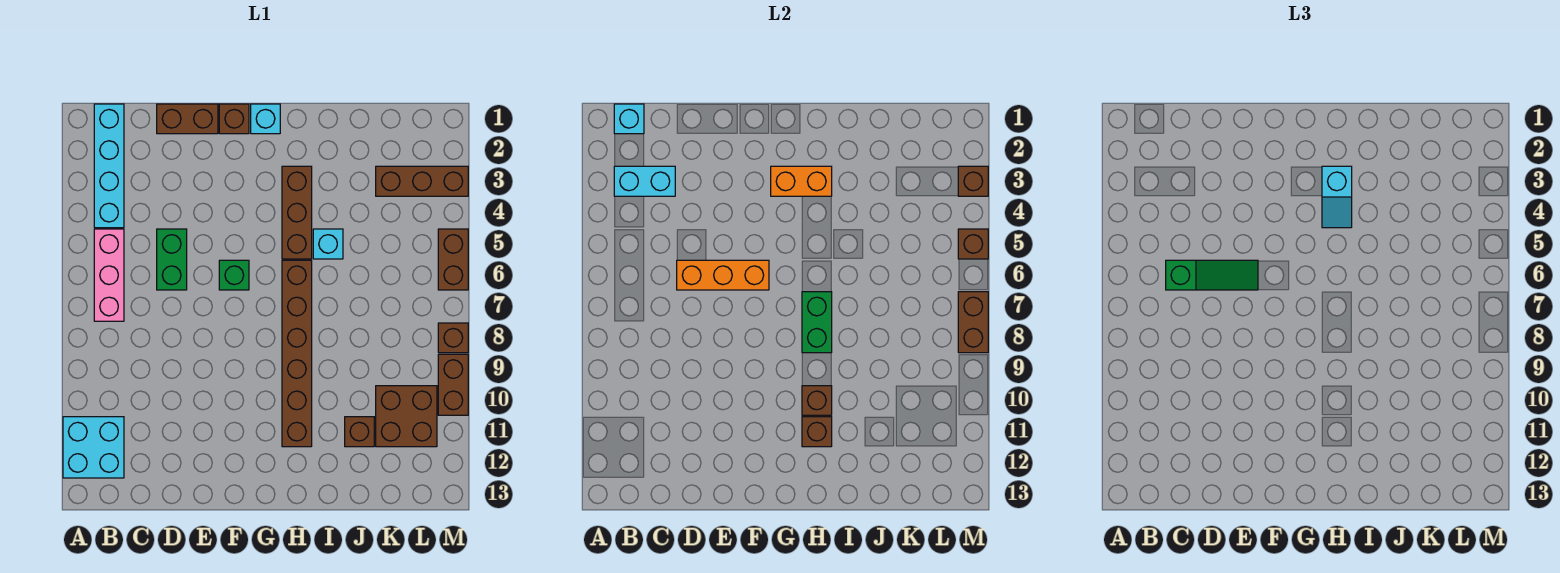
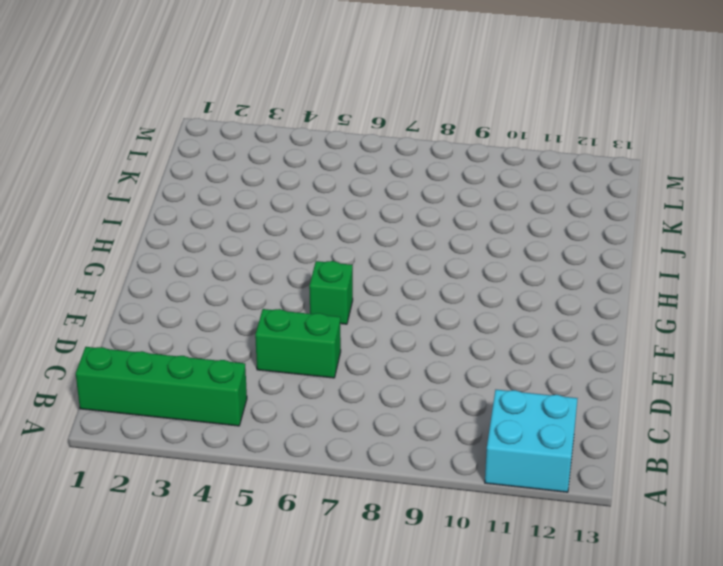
green brick B1:B4 level 1 -> cyan brick B1:B4 level 1
none -> pink brick B5:B7 level 1
none -> brown brick D1:E1 level 1
none -> brown brick F1 level 1

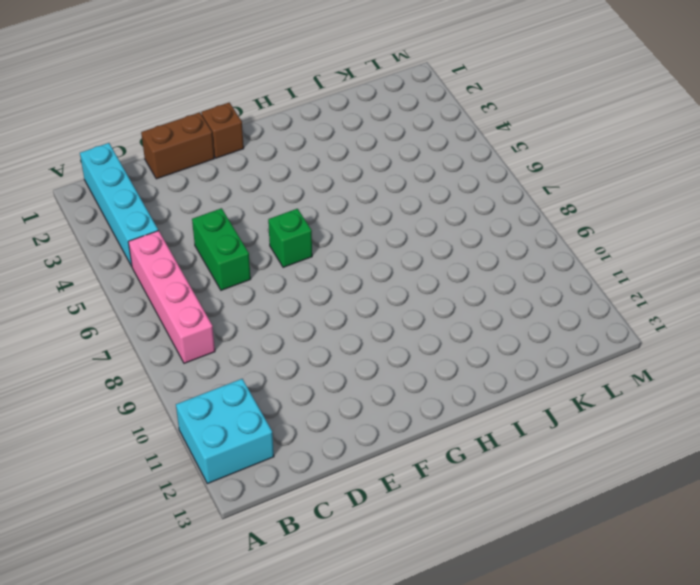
pink brick B5:B8 level 1 -> pink brick B5:B7 level 1
none -> cyan brick G1 level 1
none -> brown brick H3:H5 level 1
none -> brown brick H6:H11 level 1

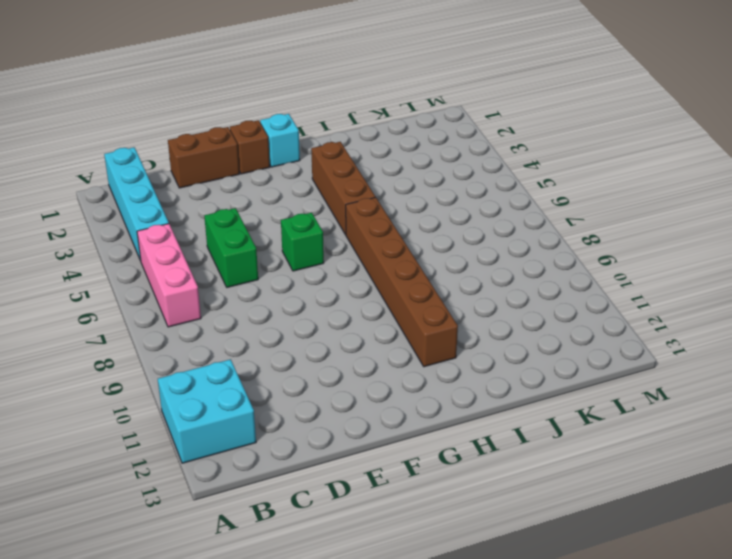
none -> cyan brick I5 level 1
none -> brown brick J11 level 1
none -> brown brick K3:M3 level 1

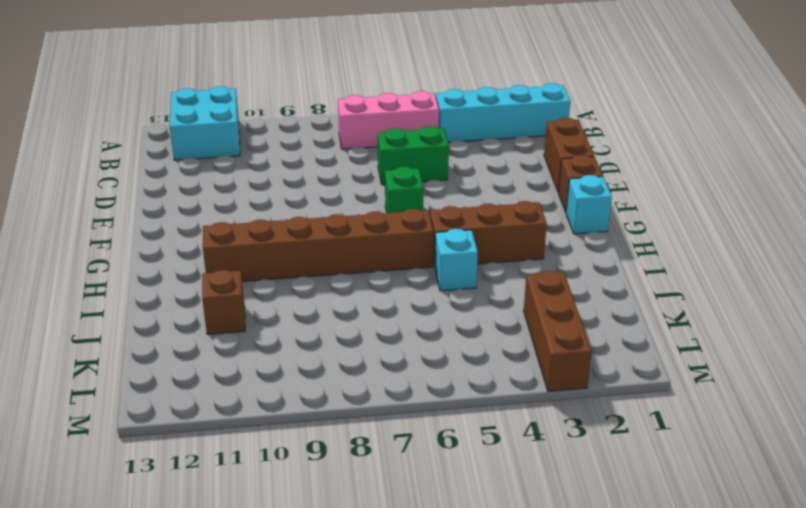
none -> brown brick K10:L11 level 1
none -> brown brick M5:M6 level 1
none -> brown brick M8 level 1

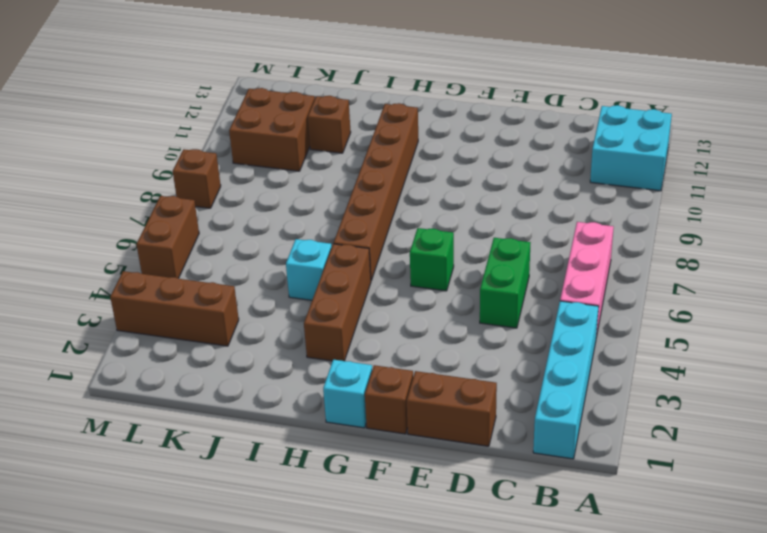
none -> brown brick M9:M10 level 1
none -> cyan brick B1 level 2
none -> cyan brick B3:C3 level 2

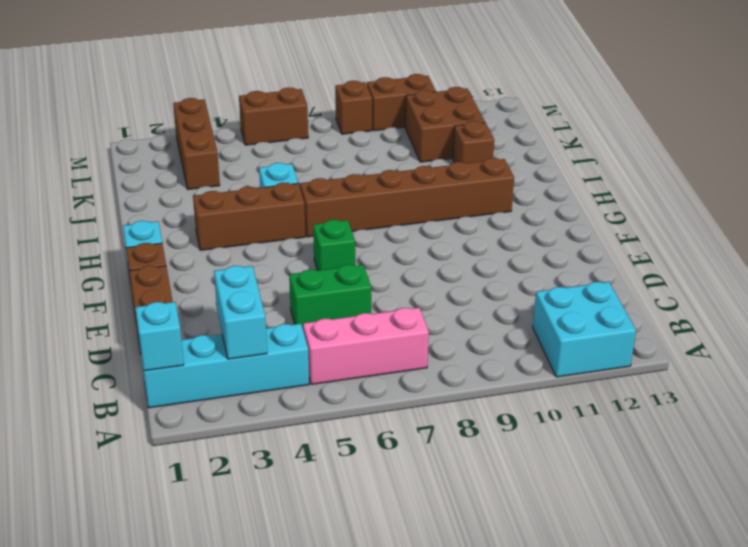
none -> orange brick D6:F6 level 2
none -> orange brick G3:H3 level 2
none -> green brick H7:H8 level 2

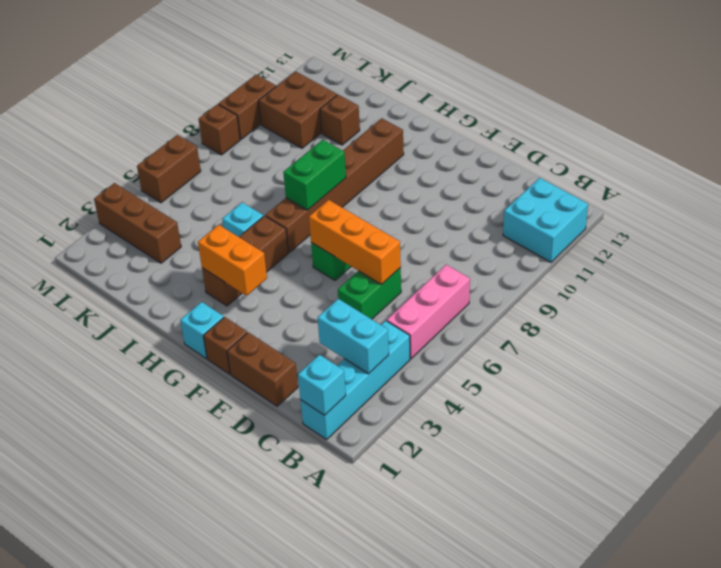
none -> brown brick H10 level 2
none -> brown brick H11 level 2
none -> brown brick M3 level 2

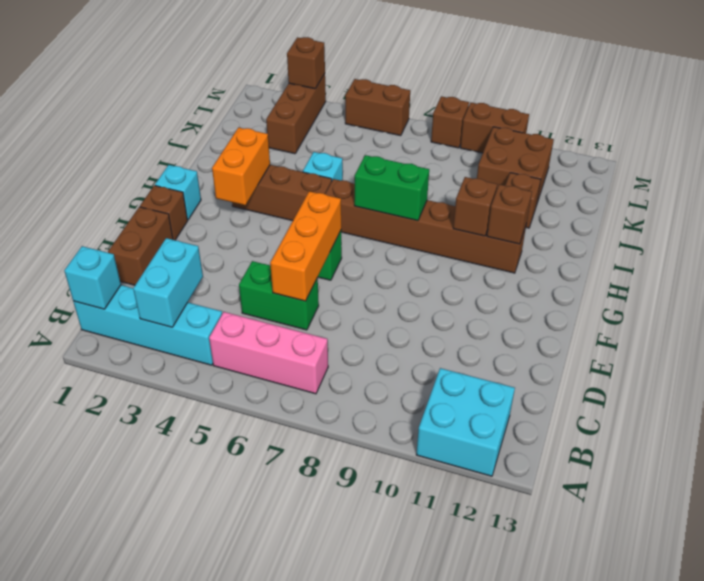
none -> brown brick M5 level 2
none -> brown brick M7:M8 level 2
none -> green slope C6:E6 level 3 top C

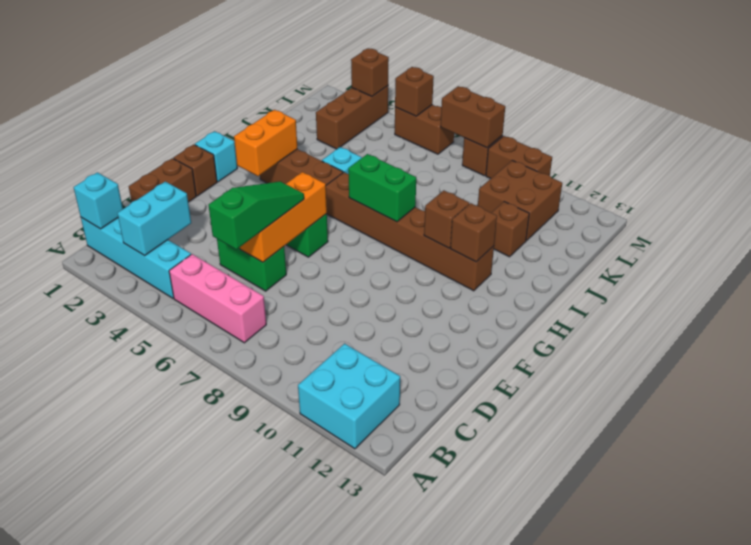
none -> cyan slope H3:H4 level 3 top 3

